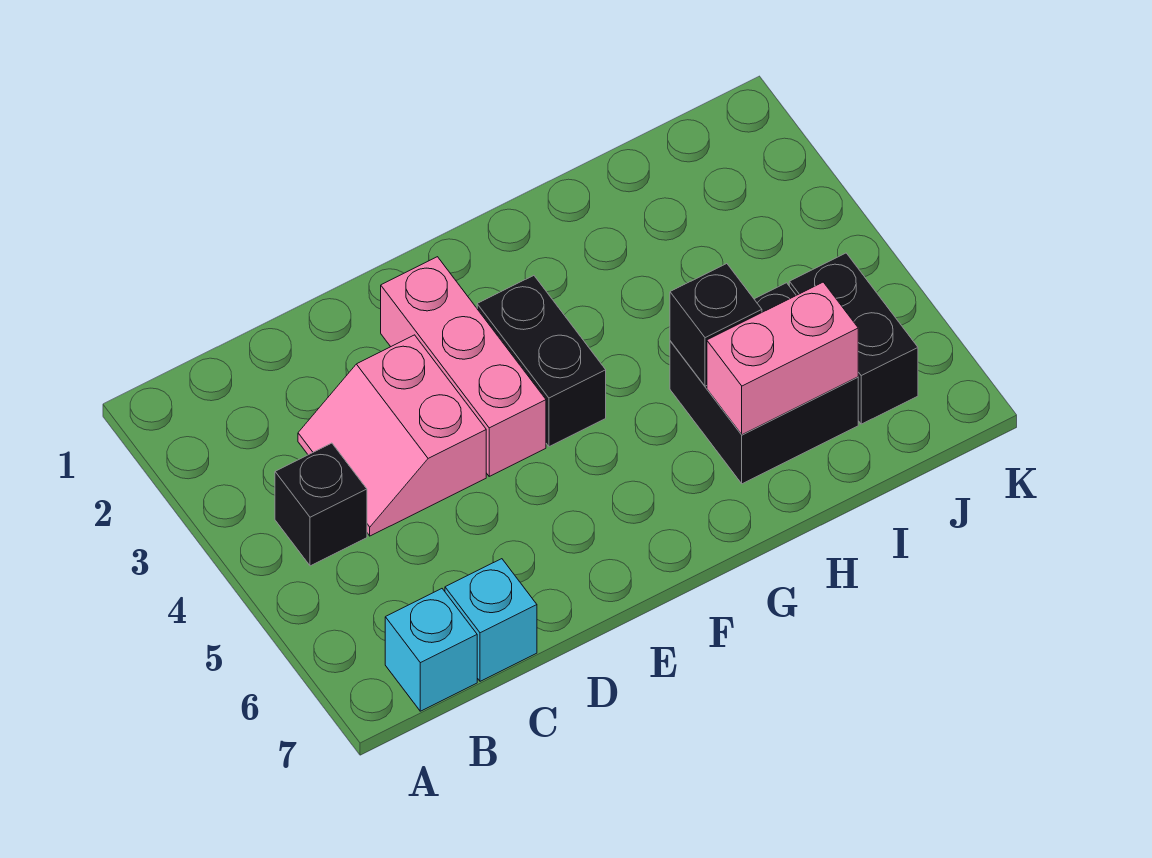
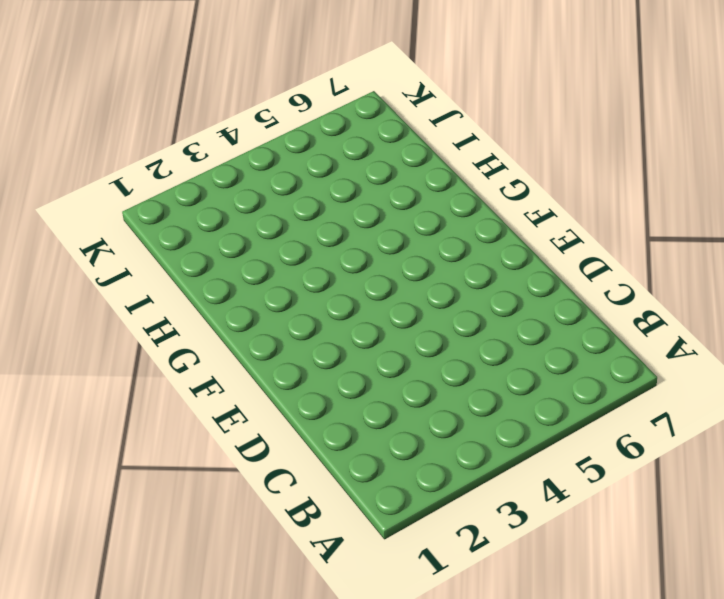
none -> black brick B4 level 1
none -> cyan brick B7 level 1

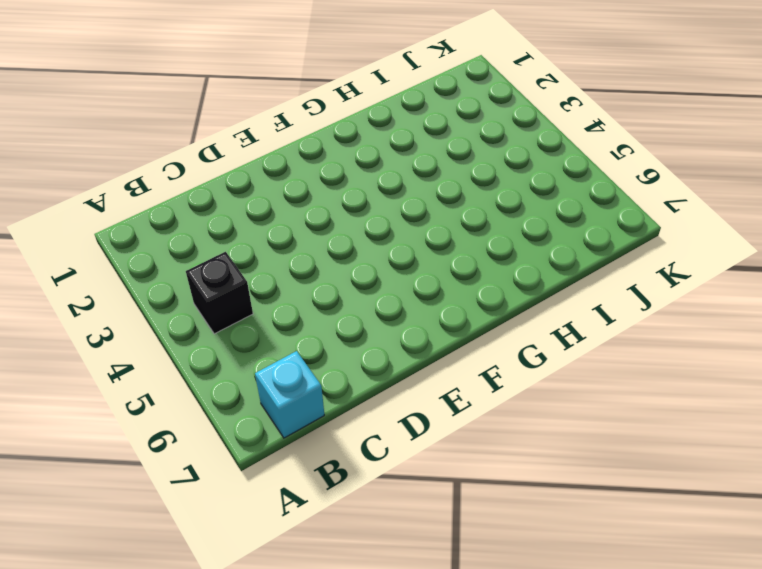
none -> pink slope C3:D4 level 1 top D
none -> cyan brick C7 level 1

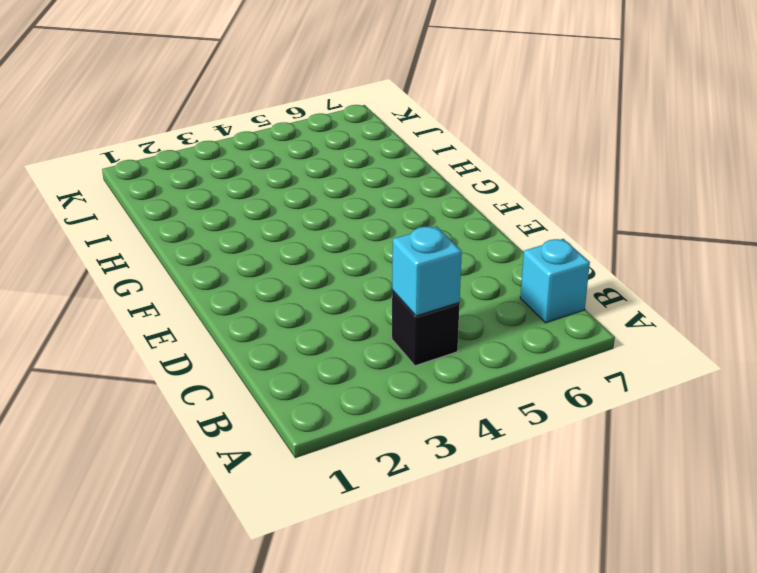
cyan brick B4 level 2 -> cyan brick C7 level 1
none -> pink slope C3:D4 level 1 top D
none -> pink brick E2:E4 level 1

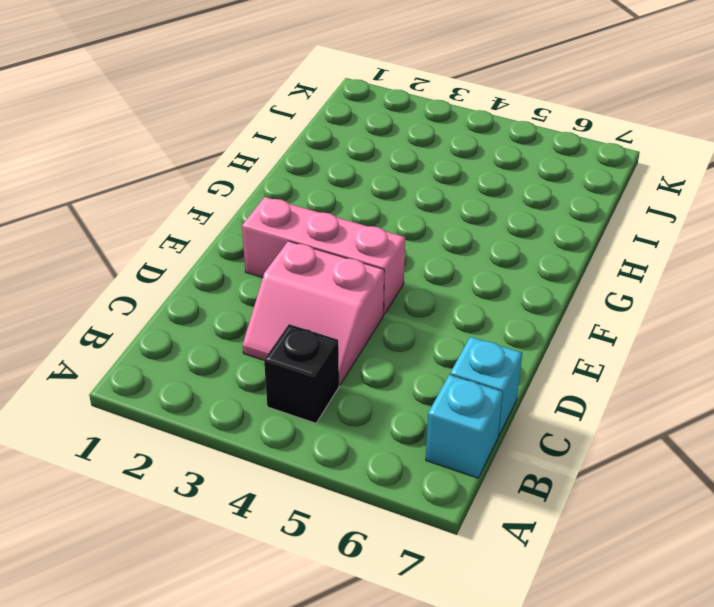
none -> black brick F3:F4 level 1
none -> black brick H5:I6 level 1

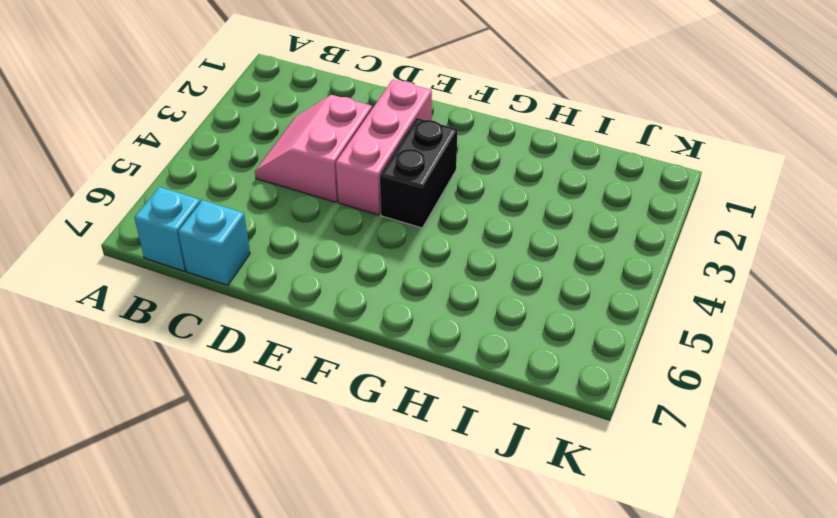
none -> black brick B4 level 1
none -> black brick H5:I6 level 1

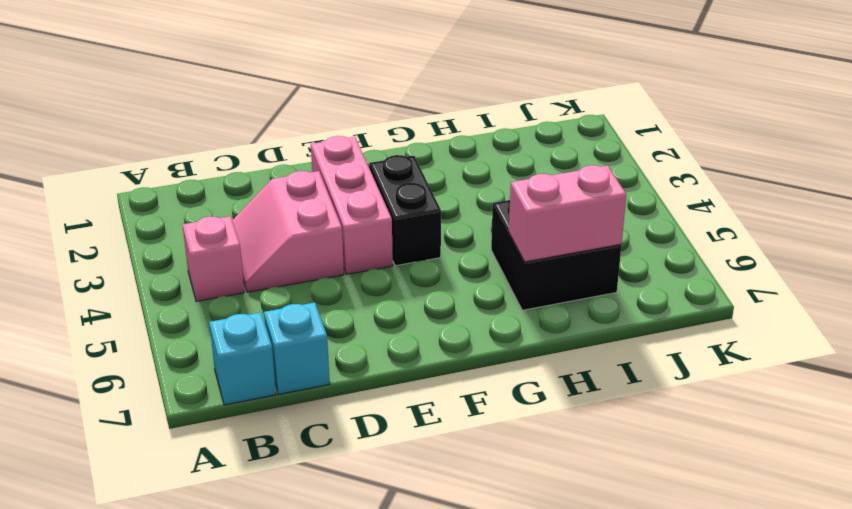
pink brick B4 level 1 -> black brick B4 level 1
none -> black brick J5:J6 level 1
none -> black brick H5 level 2

